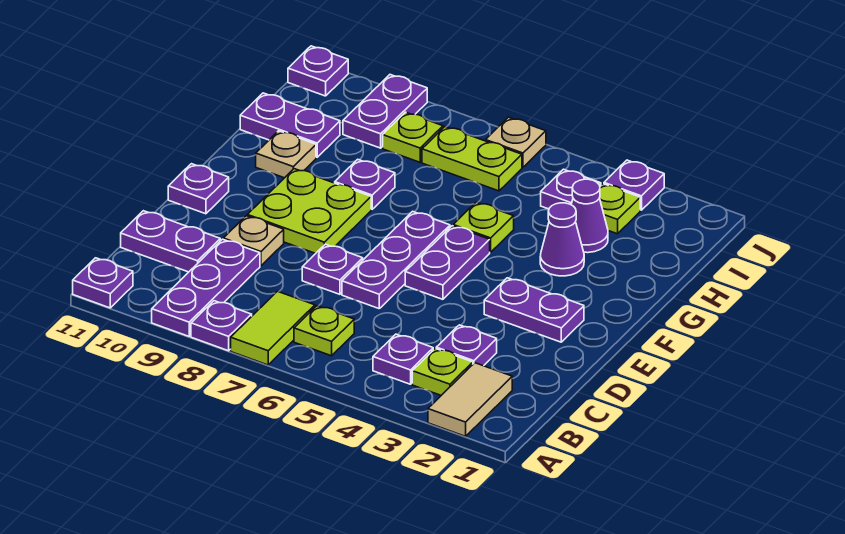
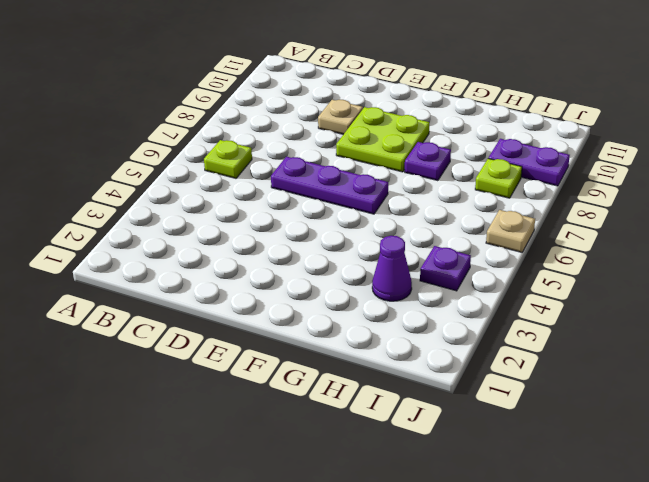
none -> tan tile A2:B2 level 1
none -> lime tile A7:B7 level 1
none -> purple plate A8 level 1
none -> purple plate A9:C9 level 1

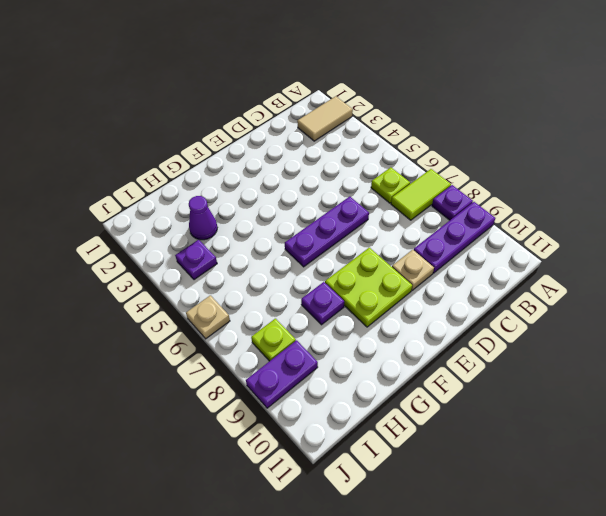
none -> purple plate A11 level 1
none -> lime plate B3 level 1
none -> purple plate B4 level 1
none -> purple plate C3 level 1

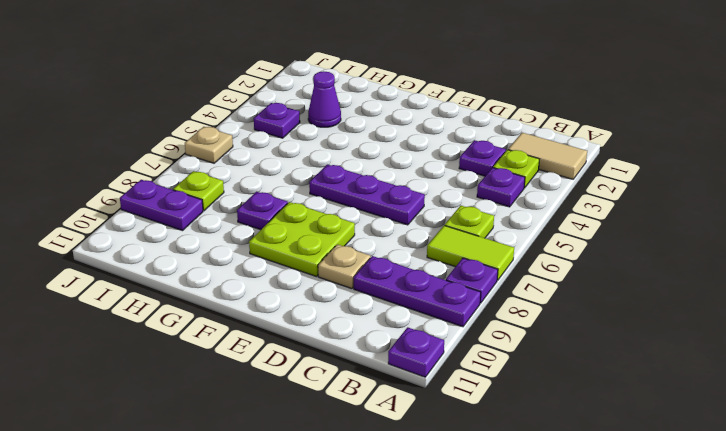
none -> purple plate C10:C11 level 1
none -> purple plate D7 level 1
none -> purple plate E2:E3 level 1
none -> purple plate E5:F5 level 1

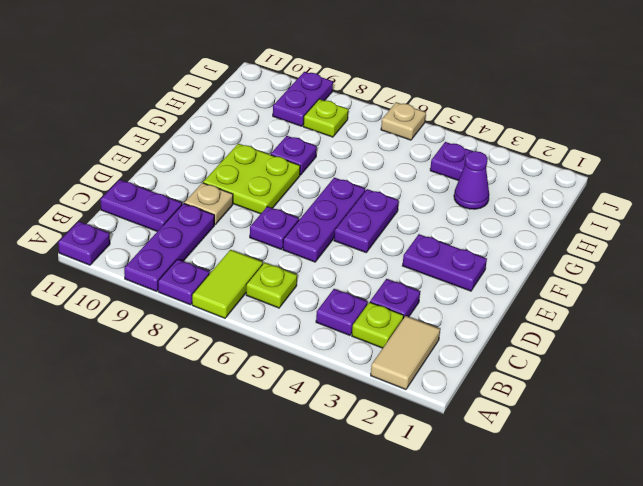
none -> purple plate E11 level 1
none -> purple cone G3 level 1
none -> lime plate G5 level 1
none -> tan plate G10 level 1

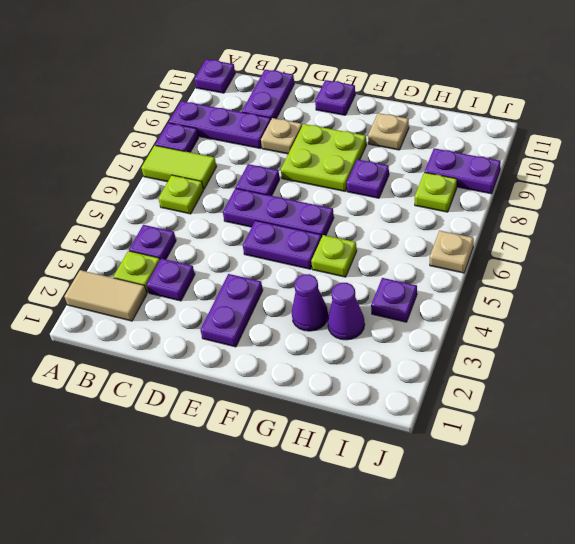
none -> purple plate H10:H11 level 1
none -> lime plate I3 level 1
none -> lime plate I6:I7 level 1
none -> purple plate J3 level 1

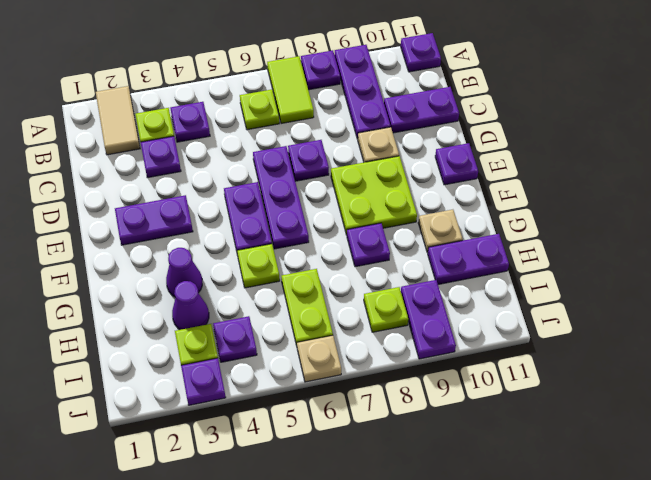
lime plate H6:I6 level 1 -> lime plate I6:I7 level 1
none -> purple plate J11 level 1

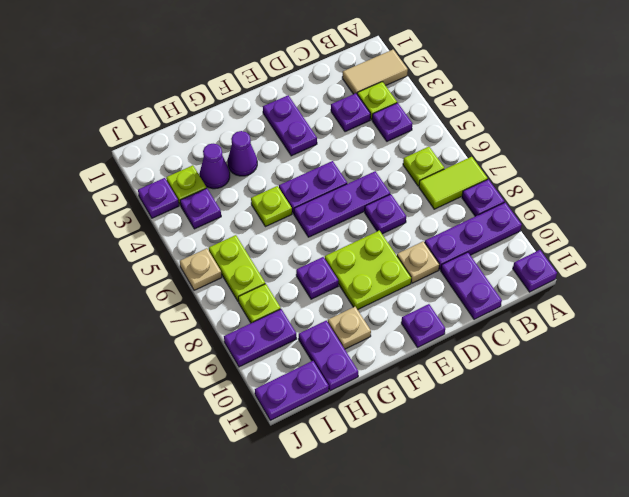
purple plate I11:J11 level 1 -> purple plate J11 level 1

